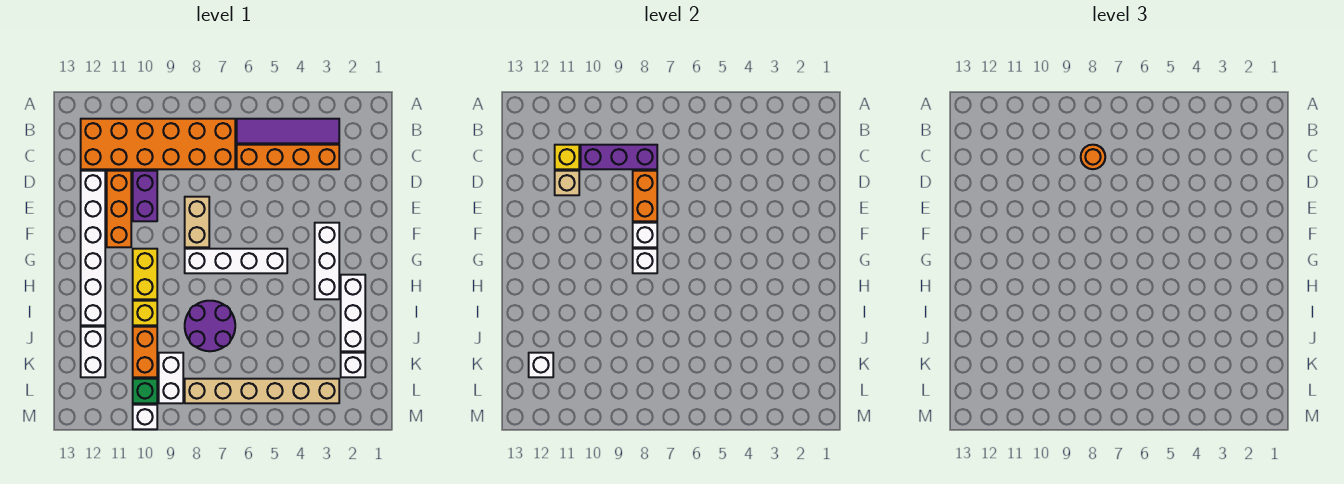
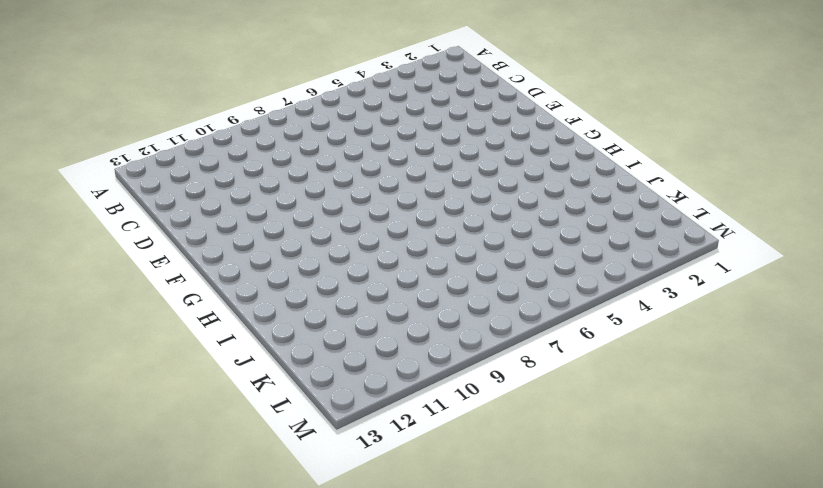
none -> purple tile B3:B6 level 1
none -> orange brick B7:C12 level 1
none -> orange brick C3:C6 level 1

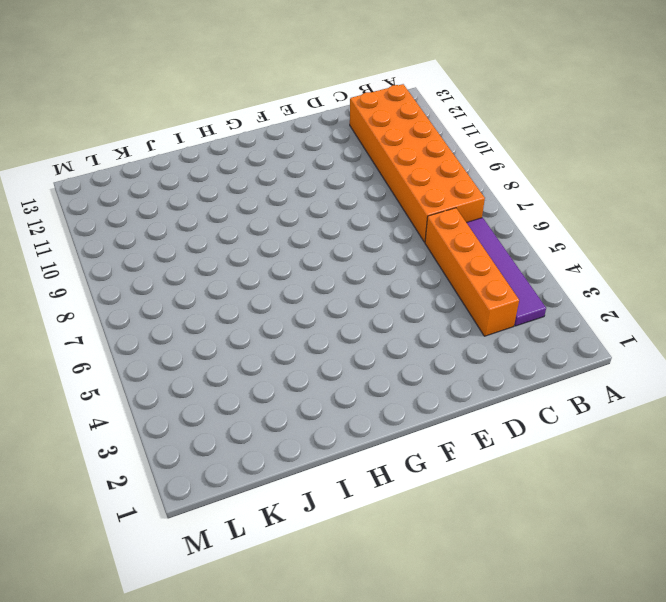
none -> purple brick D10:E10 level 1
none -> orange brick D11:F11 level 1
none -> white brick D12:I12 level 1

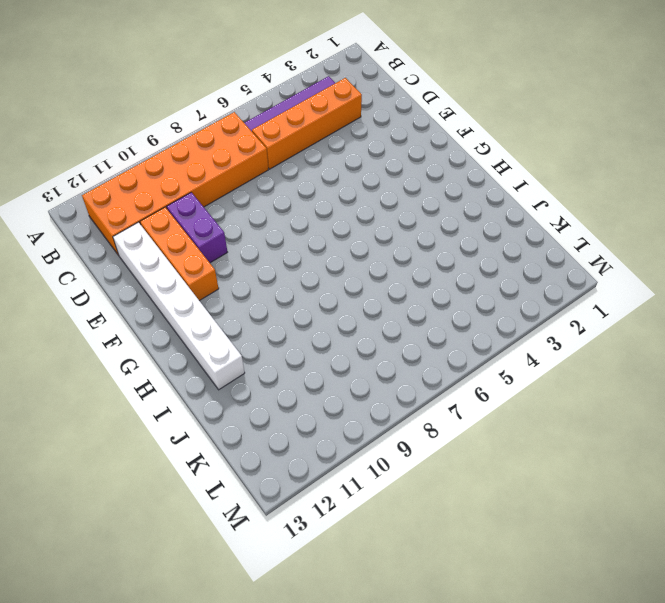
none -> tan brick E8:F8 level 1
none -> white brick F3:H3 level 1
none -> white brick G5:G8 level 1

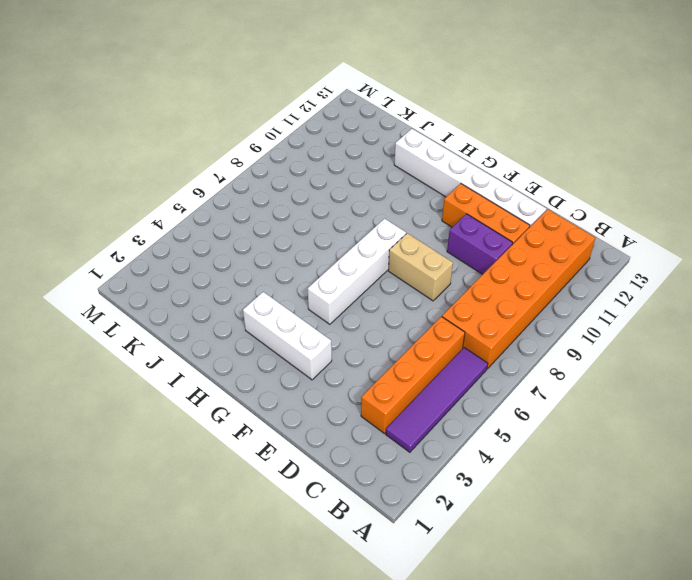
none -> yellow brick G10:H10 level 1
none -> white brick H2:J2 level 1
none -> purple round brick I7:J8 level 1

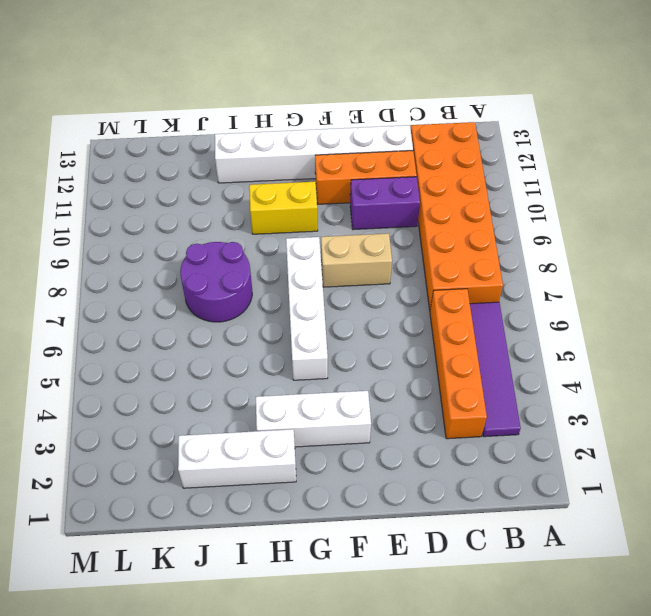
none -> yellow brick I10 level 1
none -> orange brick J10:K10 level 1
none -> white brick J12:K12 level 1

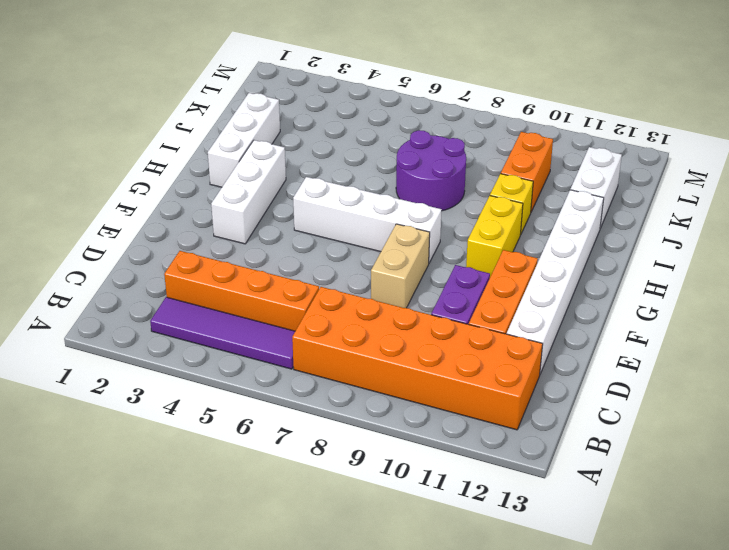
none -> white brick K2 level 1
none -> white brick K9:L9 level 1
none -> tan brick L3:L8 level 1

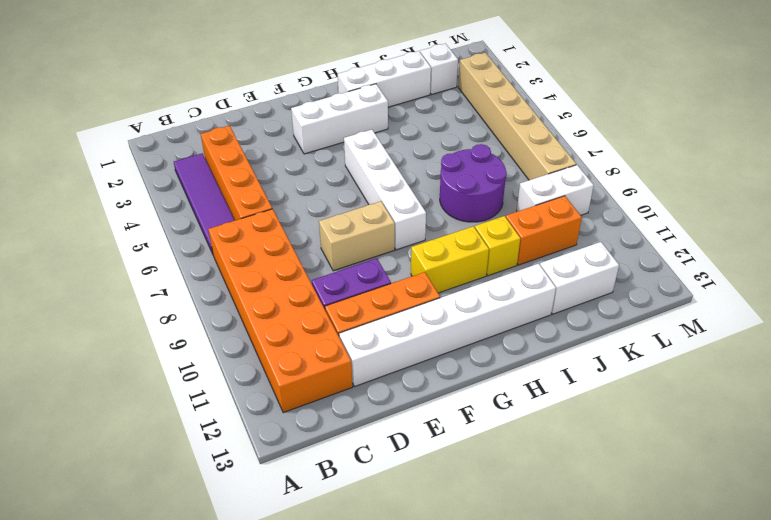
none -> green brick L10 level 1
none -> white brick M10 level 1
none -> purple brick C8:C10 level 2

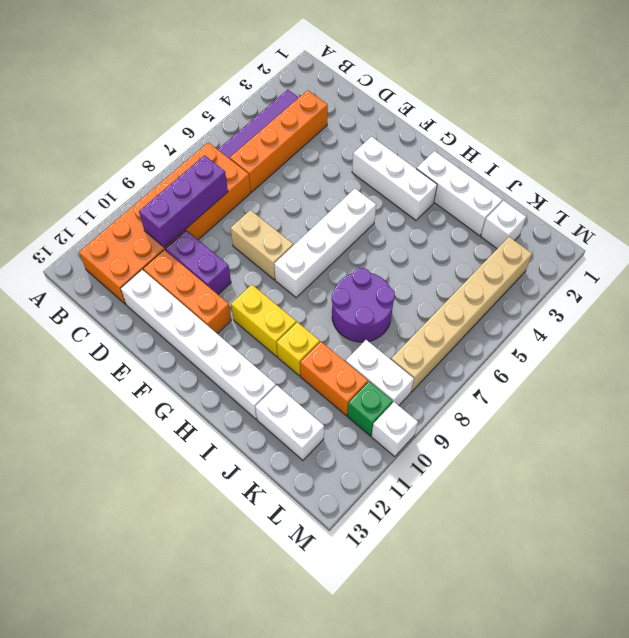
none -> yellow brick C11 level 2
none -> orange brick D8:E8 level 2
none -> tan brick D11 level 2

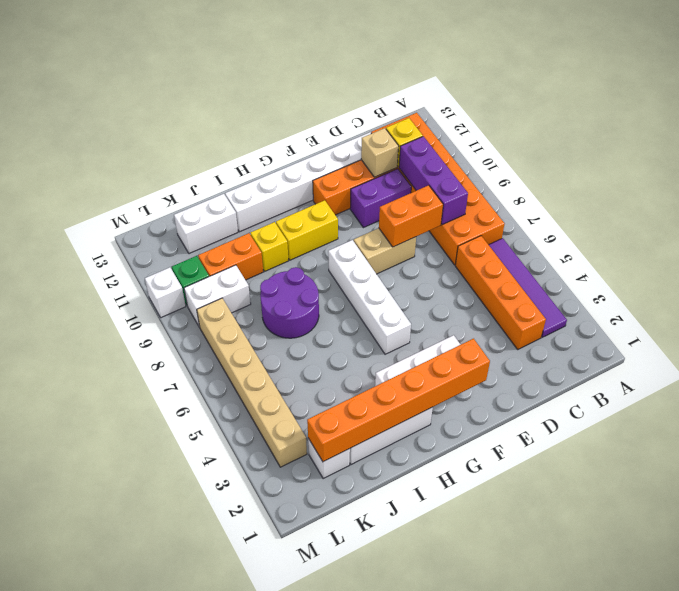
orange brick F2:K2 level 2 -> none
none -> white brick F8 level 2
none -> white brick G8 level 2
none -> white brick K12 level 2

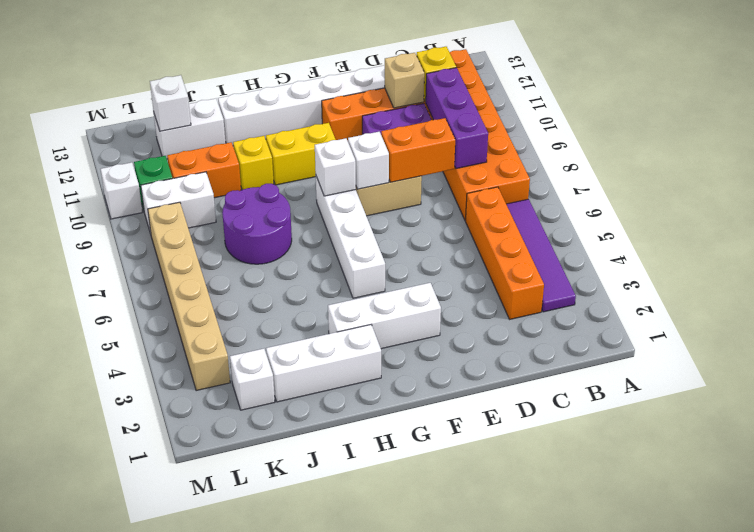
none -> orange round brick C8 level 3

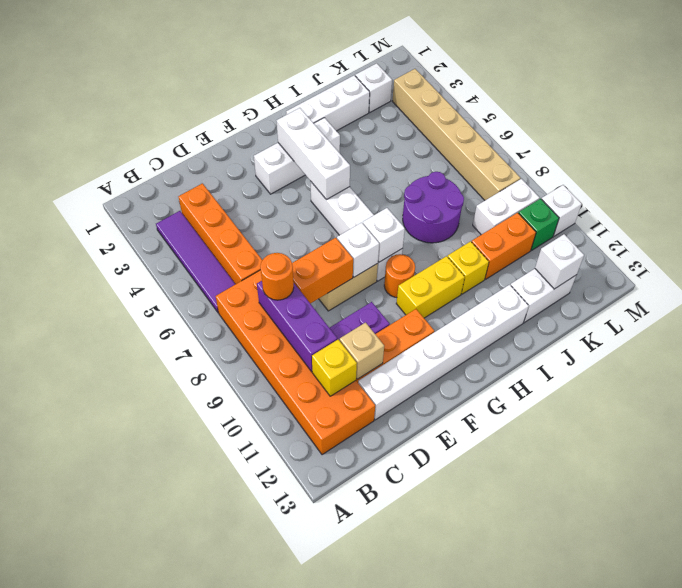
white brick G3:G5 level 2 -> none
orange round brick G9 level 1 -> none

